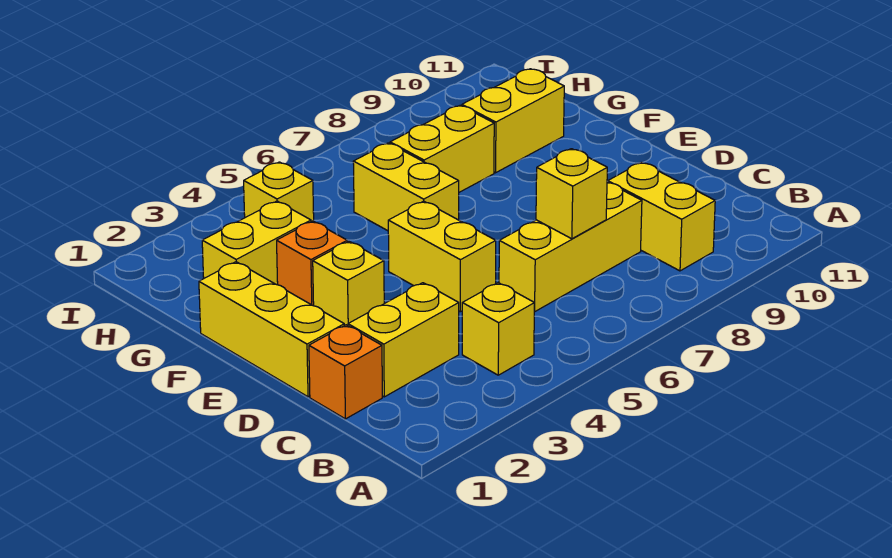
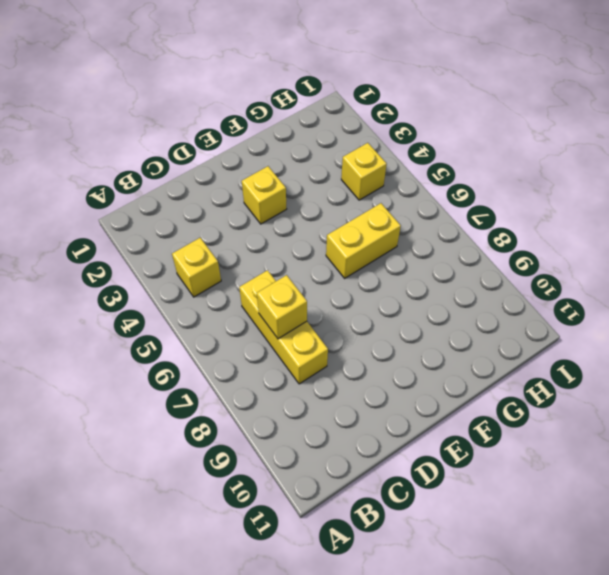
none -> yellow brick B9:C9 level 1
none -> orange brick C1 level 1
none -> yellow brick C2:C3 level 1

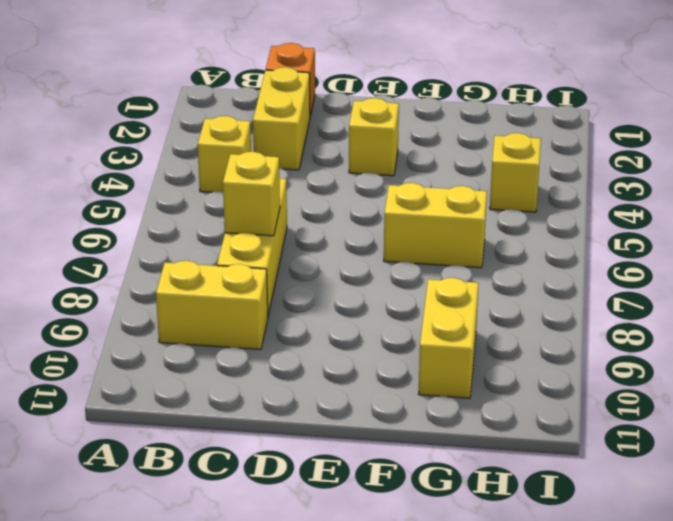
none -> yellow brick D1:F1 level 1
none -> yellow brick D5:E5 level 1
none -> orange brick F3 level 1

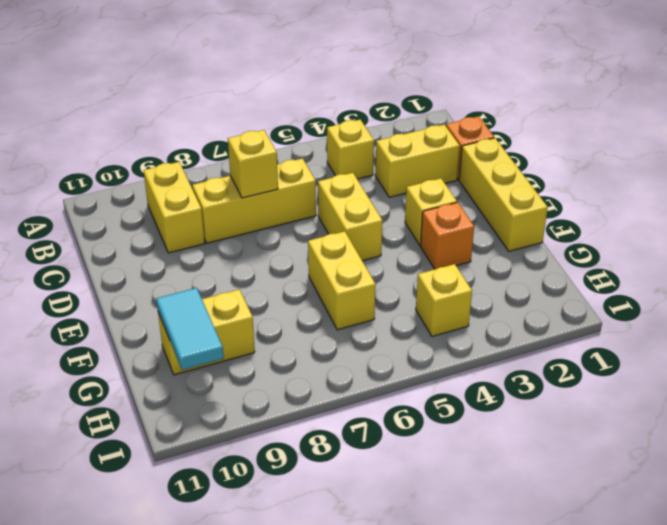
cyan tile G10:H10 level 2 -> none
none -> yellow brick G2:G3 level 1
none -> yellow brick G7:G8 level 1

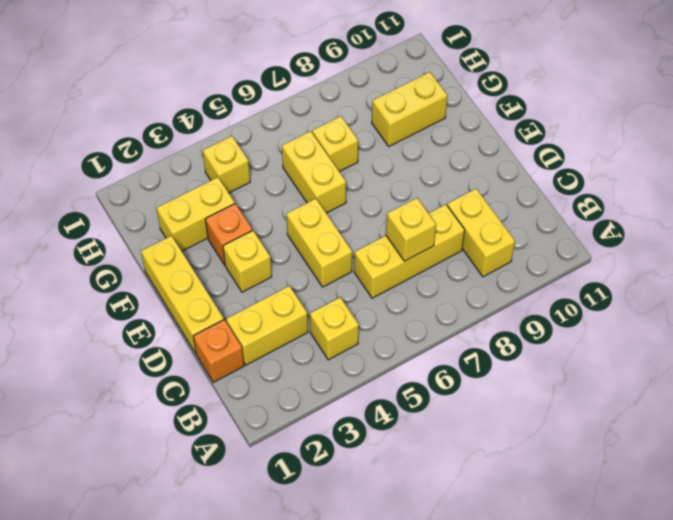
yellow brick G7 level 1 -> yellow brick G7:G8 level 1

